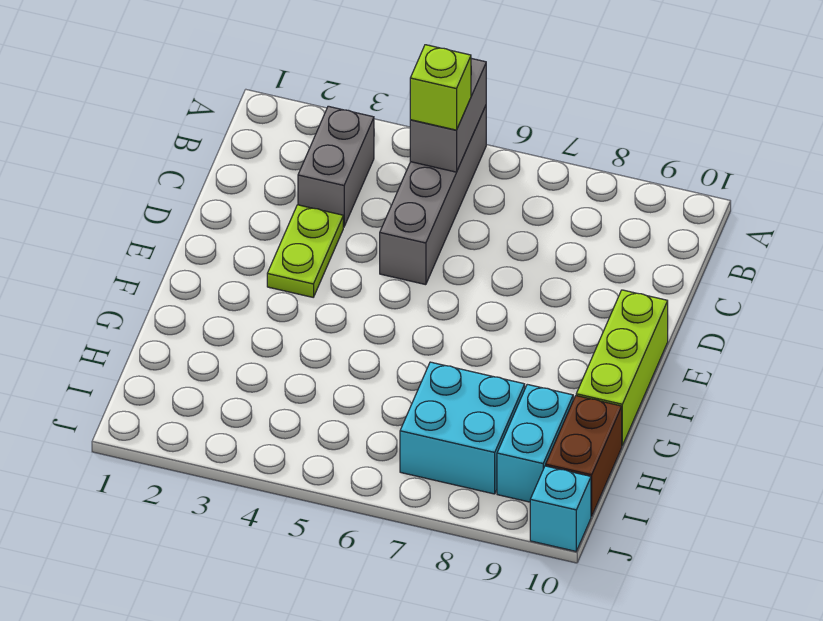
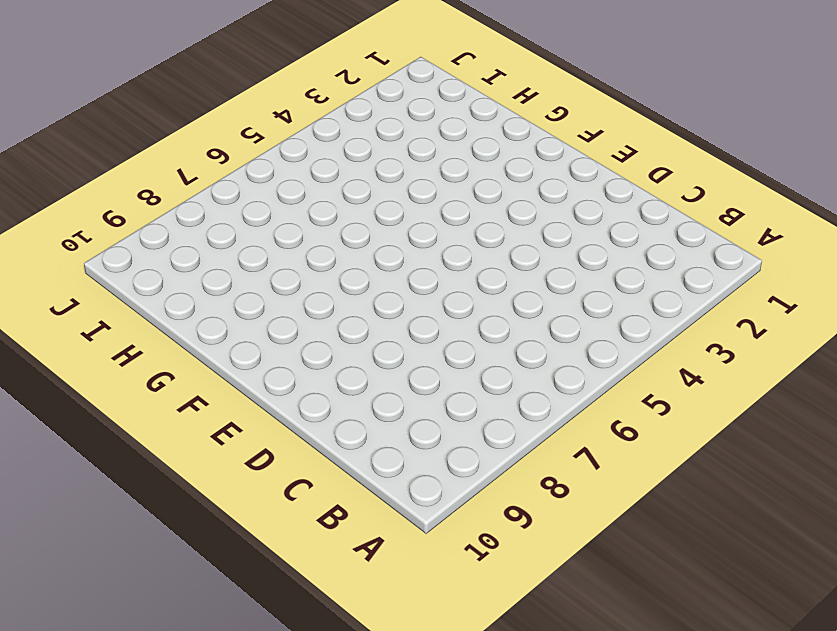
none -> grey brick A5:D5 level 1
none -> grey brick B3:C3 level 1

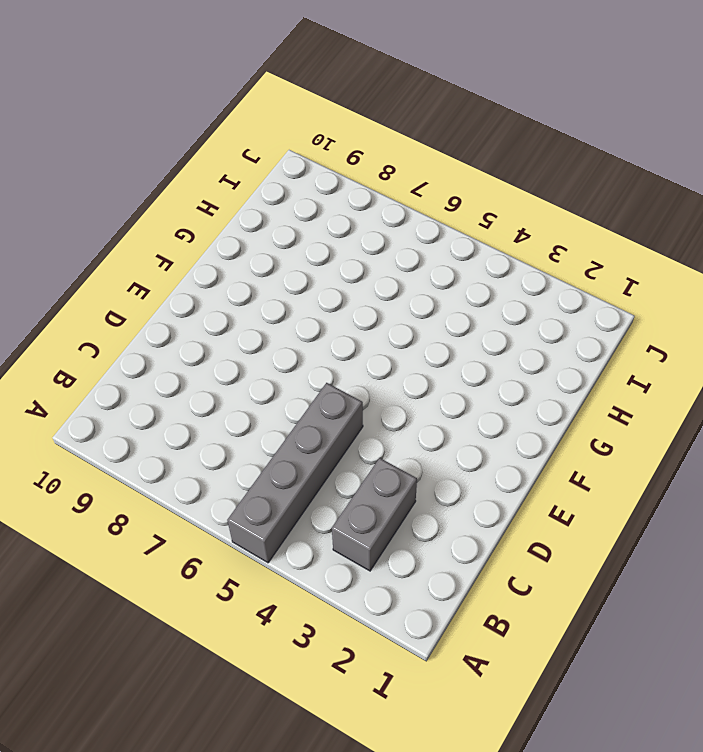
none -> lime plate D3:E3 level 1
none -> lime brick E10:G10 level 1

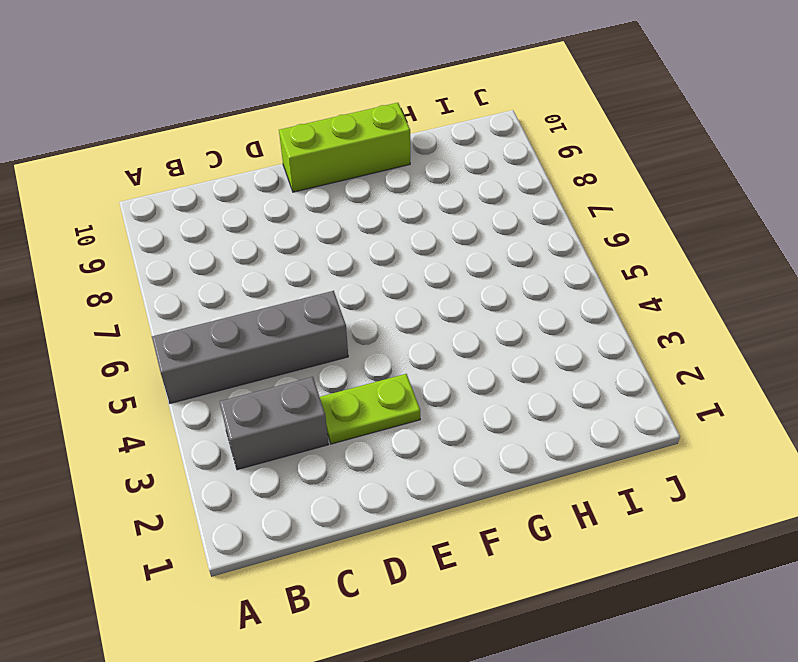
none -> cyan brick H7:I8 level 1
none -> cyan brick H9:I9 level 1

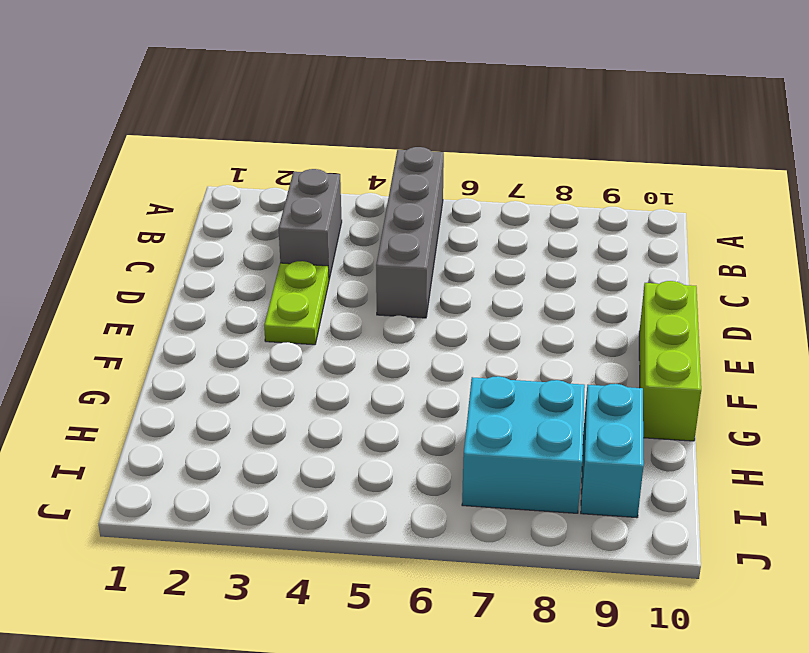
none -> brown brick H10:I10 level 1
none -> cyan brick J10 level 1

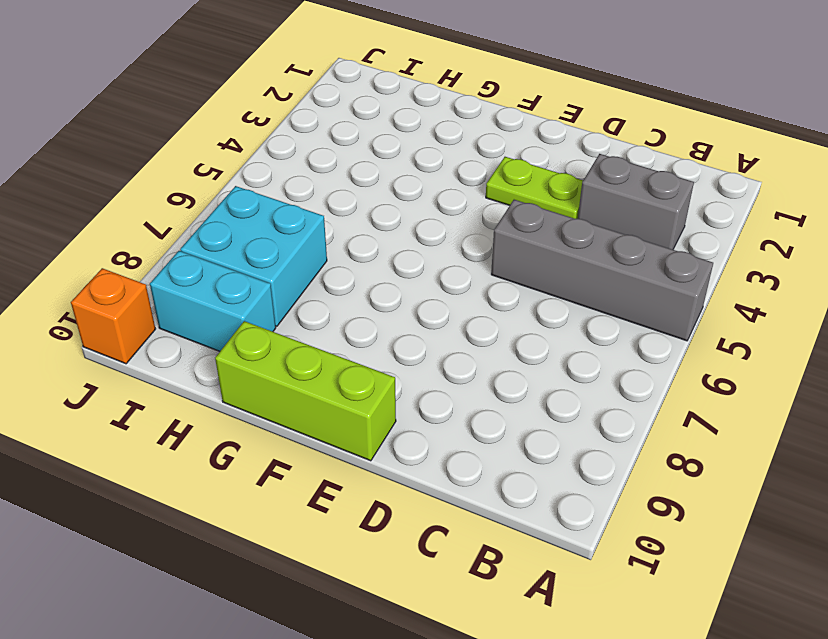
orange brick J10 level 1 -> cyan brick J10 level 1
none -> brown brick H10:I10 level 1
none -> grey brick A5:B5 level 2

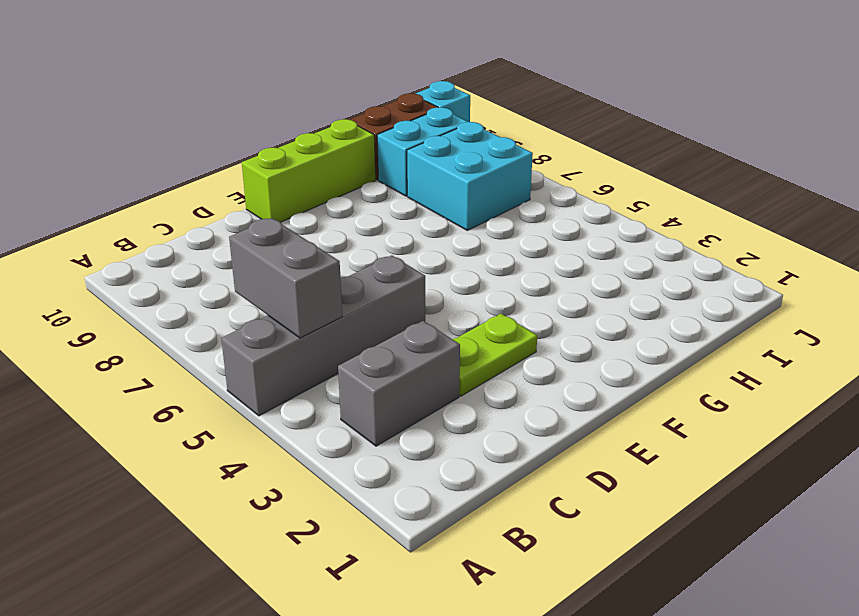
grey brick B5:B6 level 2 -> grey brick A5:B5 level 2
none -> lime brick B5 level 3

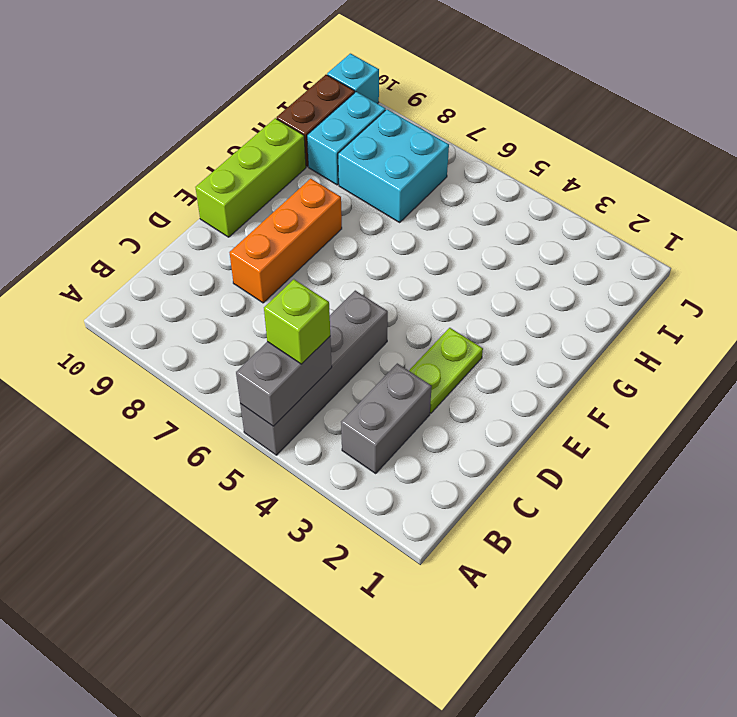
orange brick D8:F8 level 1 -> none

